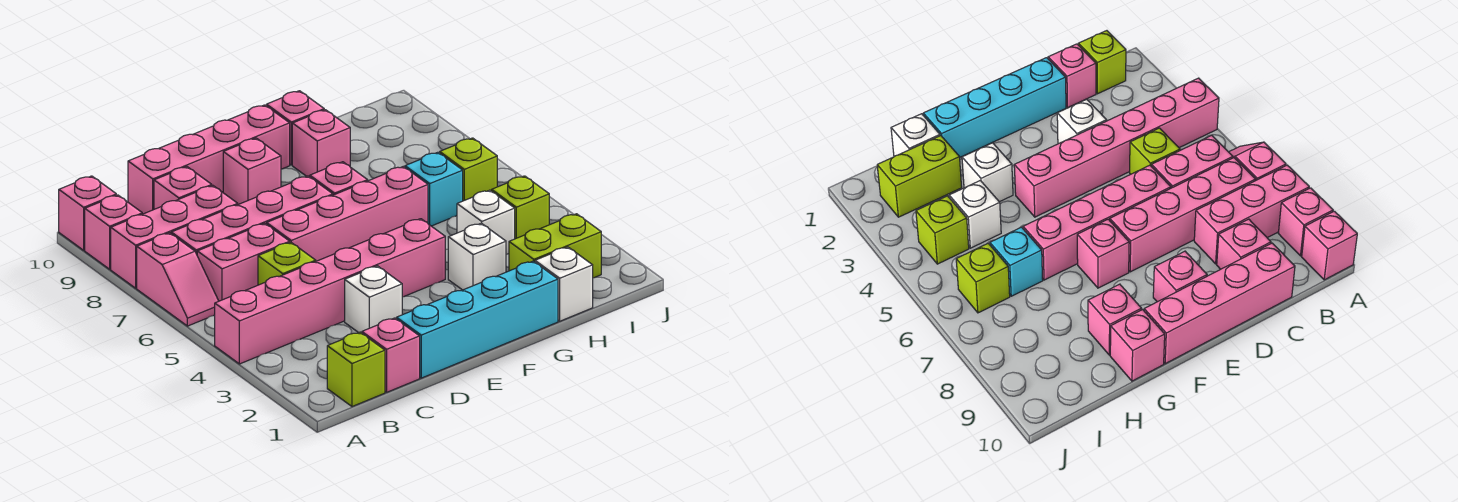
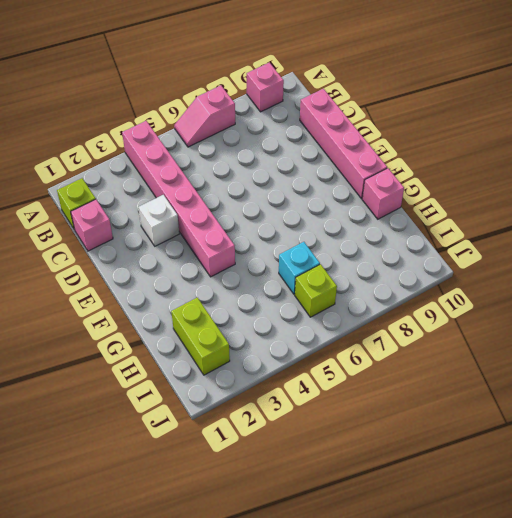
none -> pink brick A8:C8 level 1
none -> pink brick A10 level 1
none -> pink brick B6:C6 level 1

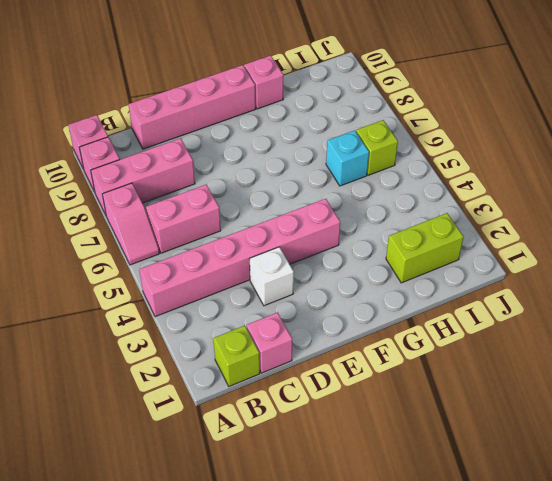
none -> pink brick B7:E7 level 1
none -> lime brick C5 level 1
none -> pink brick C9 level 1

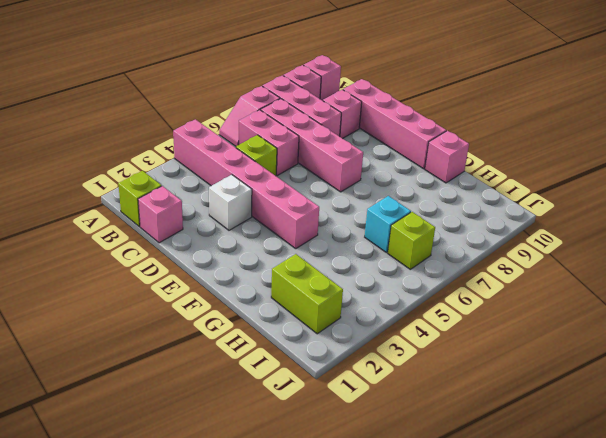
none -> cyan brick D1:G1 level 1
none -> pink brick D6:G6 level 1
none -> pink brick E9 level 1

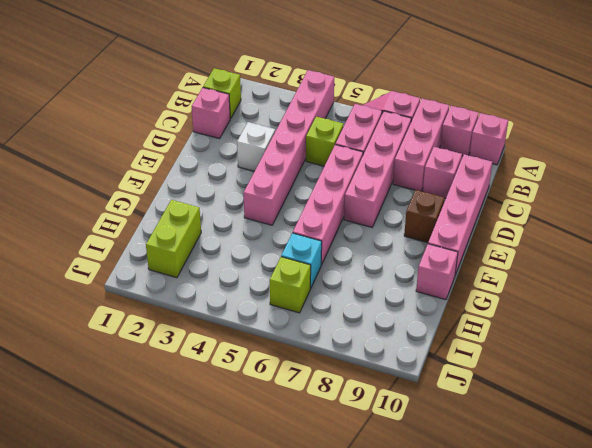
brown brick E9 level 1 -> pink brick E9 level 1
none -> cyan brick D1:G1 level 1
none -> pink brick F7 level 1
none -> white brick G3 level 1

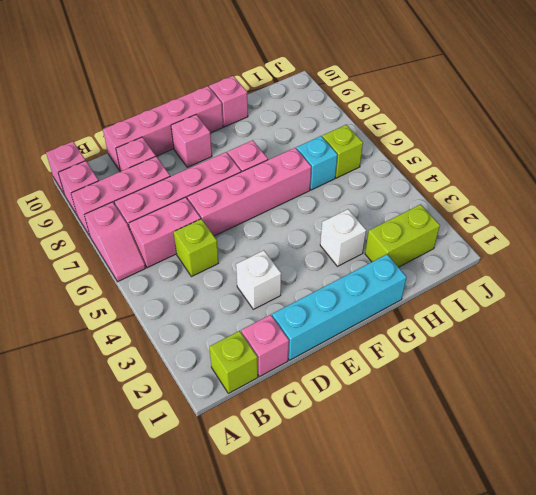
none -> pink brick A4:F4 level 1
none -> pink brick G9 level 1
none -> white brick H1 level 1

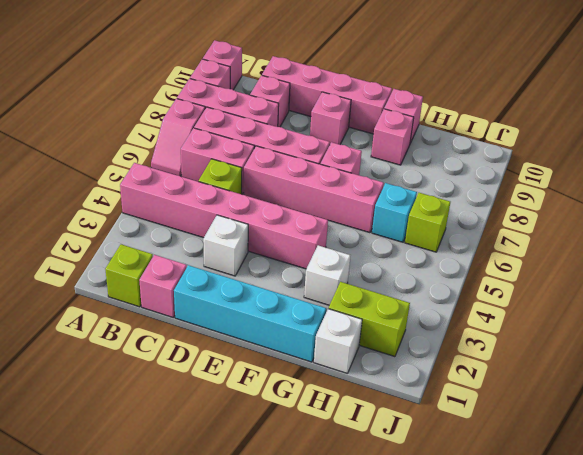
none -> white brick H4 level 1
none -> lime brick I4 level 1

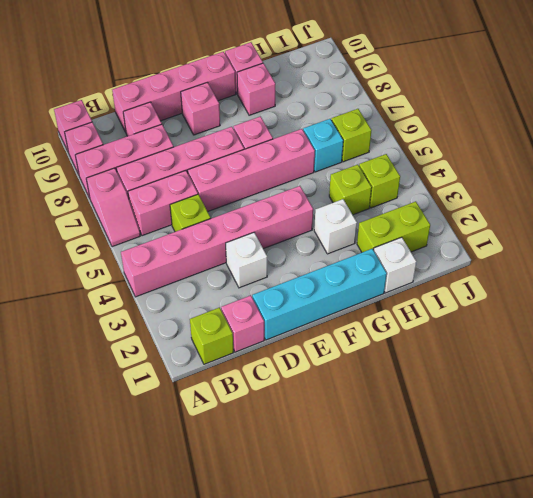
lime brick H4 level 1 -> white brick H4 level 1

